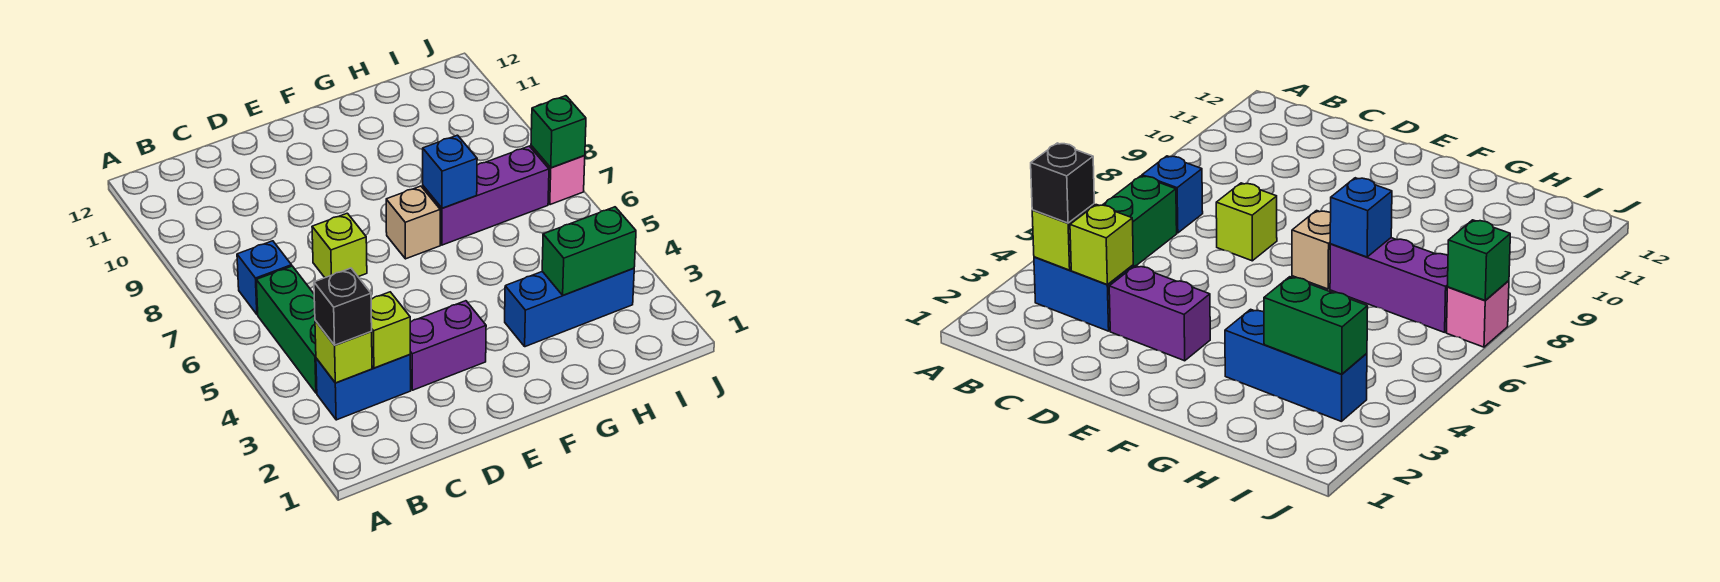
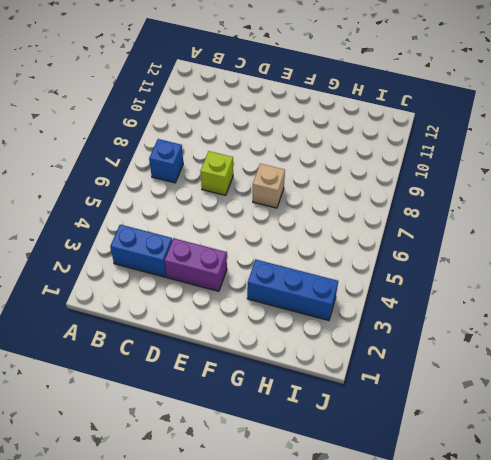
none -> green brick B4:B6 level 1
none -> purple brick G7:I7 level 1
none -> pink brick J7 level 1

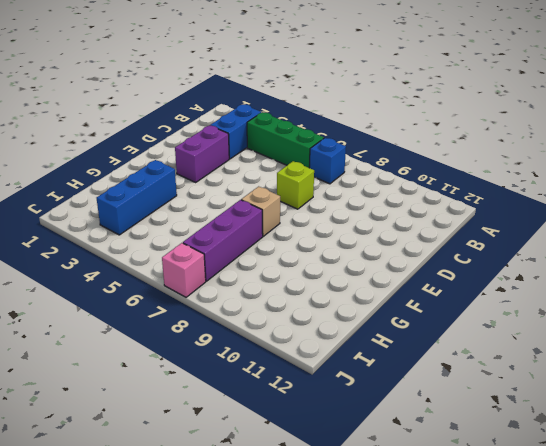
none -> lime brick B3 level 2
none -> lime brick C3 level 2
none -> blue brick G7 level 2

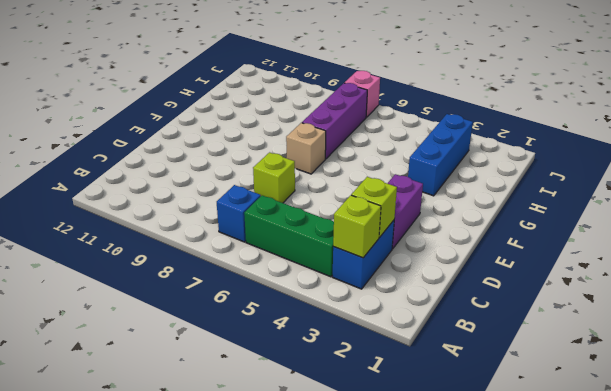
none -> blue brick G7 level 2
none -> green brick H3:I3 level 2
none -> green brick J7 level 2

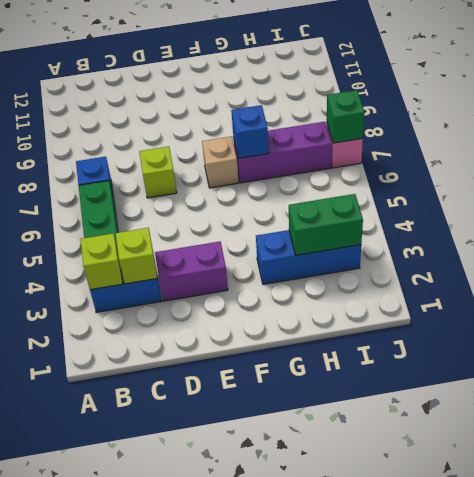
none -> black brick B3 level 3

